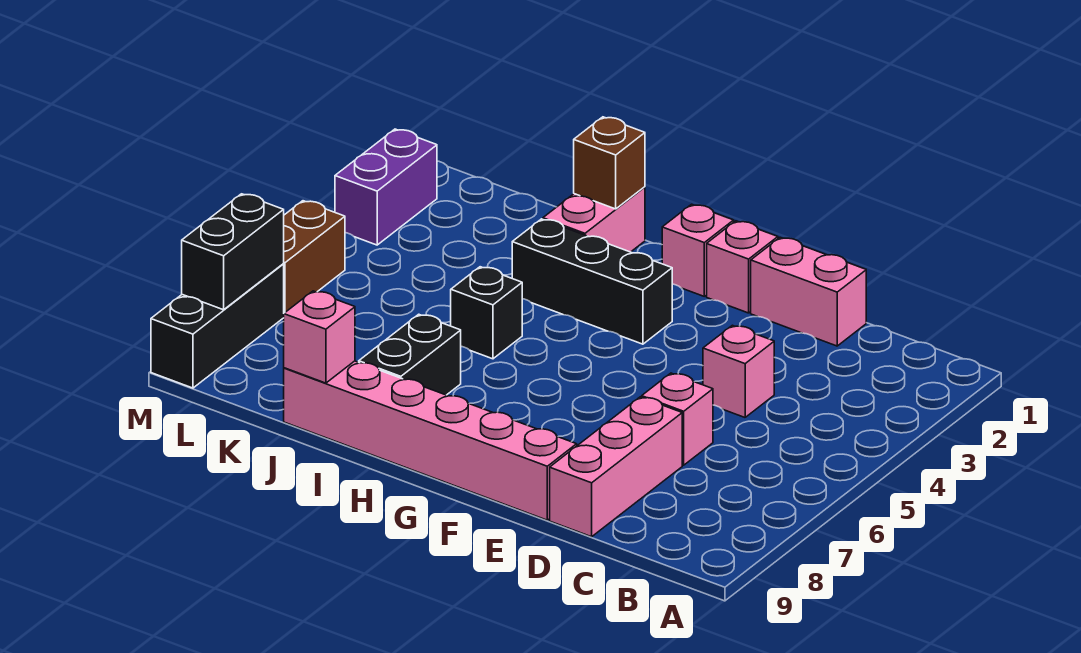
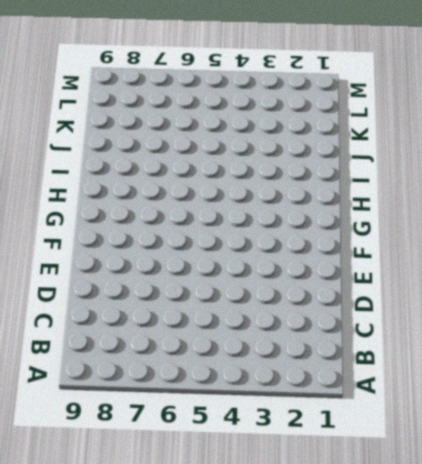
none -> pink brick D1:E1 level 1
none -> pink brick D4 level 1
none -> pink brick D6 level 1

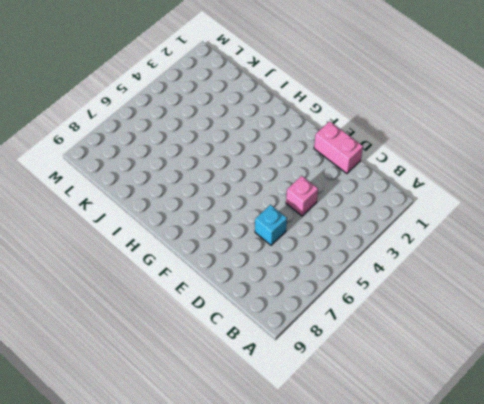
cyan brick D6 level 1 -> pink brick D6 level 1
none -> pink brick D7:D9 level 1
none -> pink brick E9:J9 level 1
none -> pink brick F1 level 1

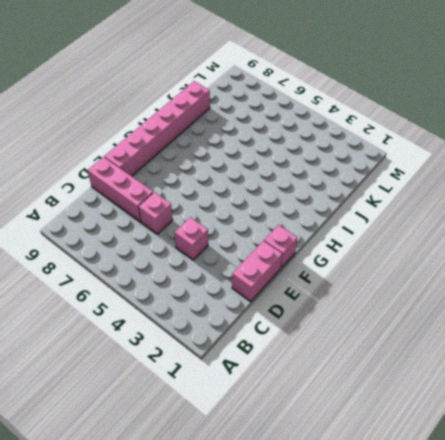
none -> pink brick G1 level 1
none -> black brick G3:I3 level 1
none -> pink brick I1:I2 level 1

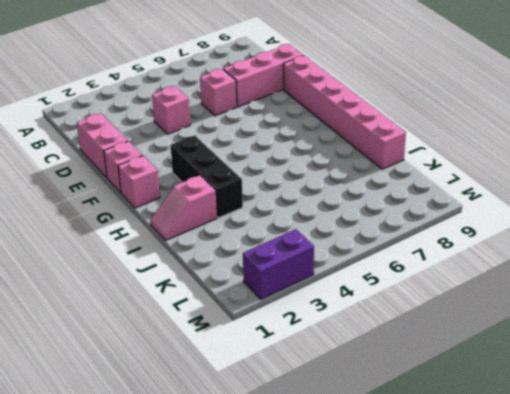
pink slope I1:I2 level 1 top 2 -> pink brick I1:I2 level 1
none -> black brick I5 level 1
none -> black brick I7:I8 level 1
none -> brown brick M5:M6 level 1

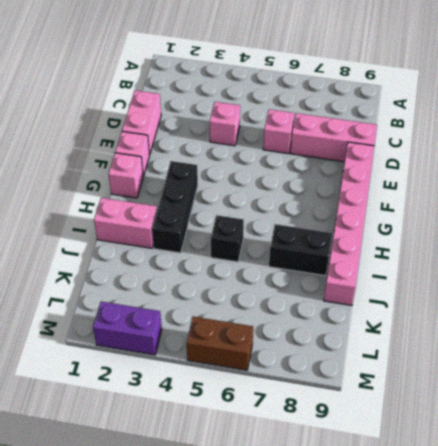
none -> black brick M7:M9 level 1
none -> brown brick I1 level 2
none -> pink brick J9 level 2

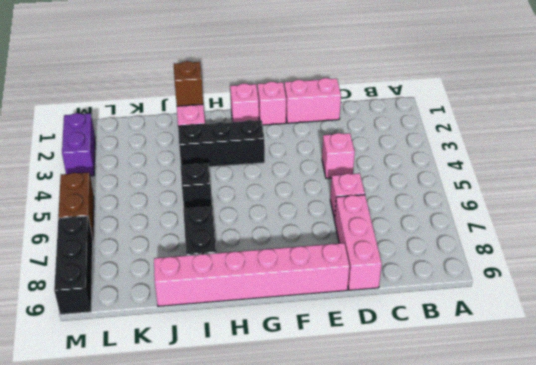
none -> pink brick J9 level 2
none -> black brick M7:M8 level 2

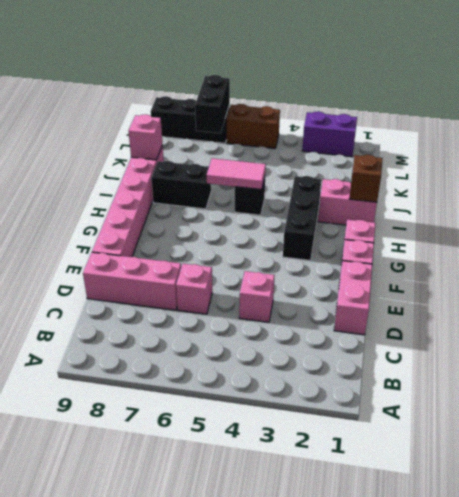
pink tile I5:I6 level 2 -> none
black brick L7:M7 level 2 -> black brick M7:M8 level 2

